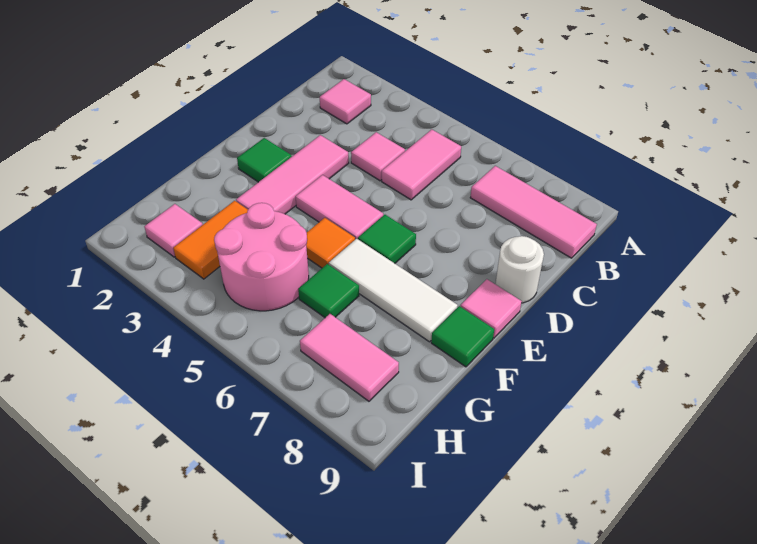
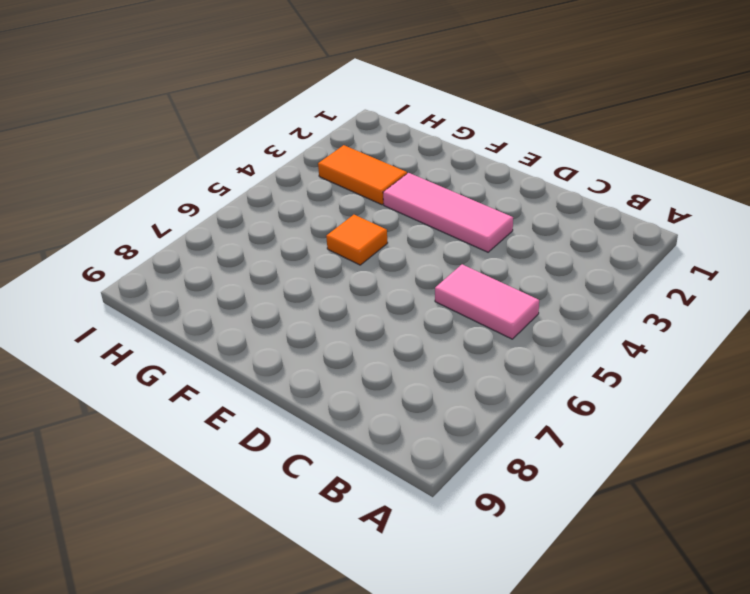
none -> pink tile B2 level 1
none -> pink tile B7:B9 level 1
none -> pink tile C4 level 1

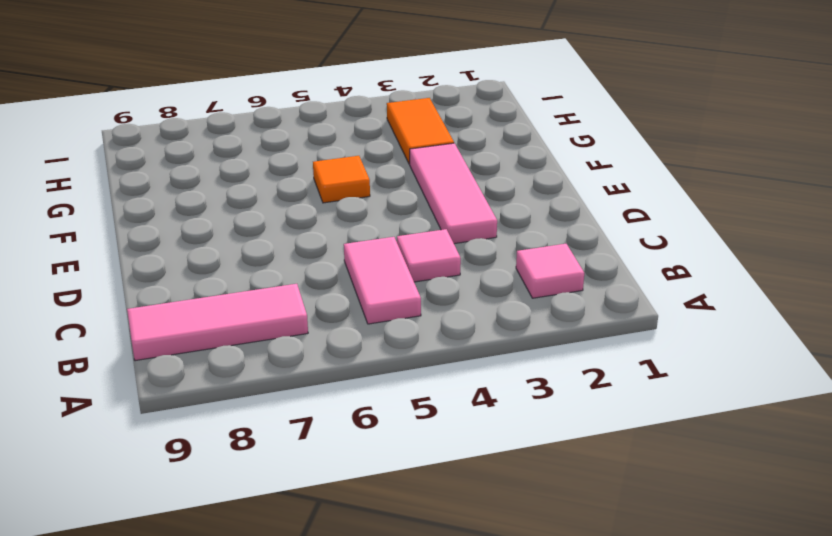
none -> white round brick D9 level 1
none -> green tile E2 level 1
none -> pink tile E4:E5 level 1

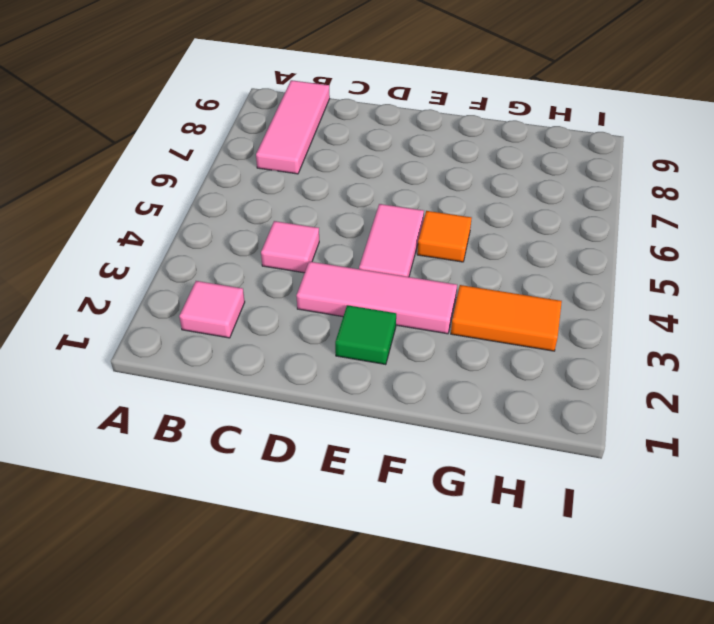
none -> pink tile B5:C5 level 1
none -> white round brick D9 level 1
none -> green tile E6 level 1

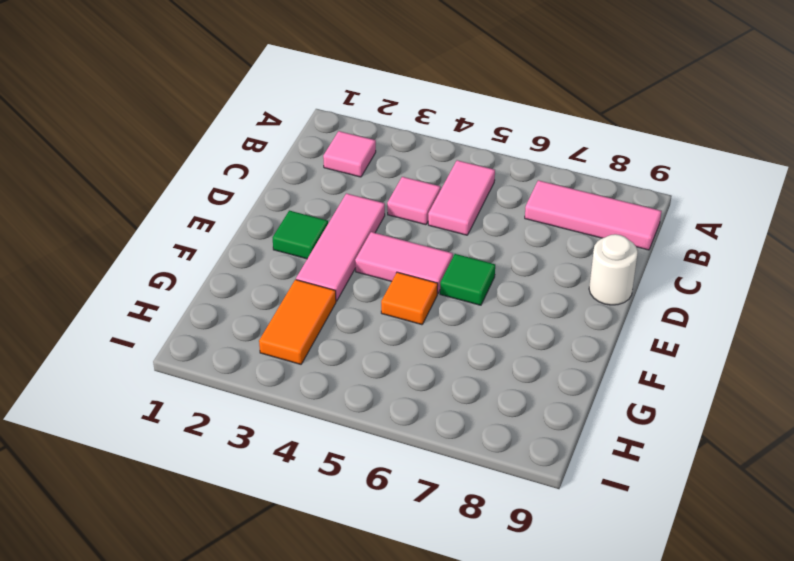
none -> pink tile E9 level 1
none -> white tile F6:F8 level 1
none -> green tile F9 level 1

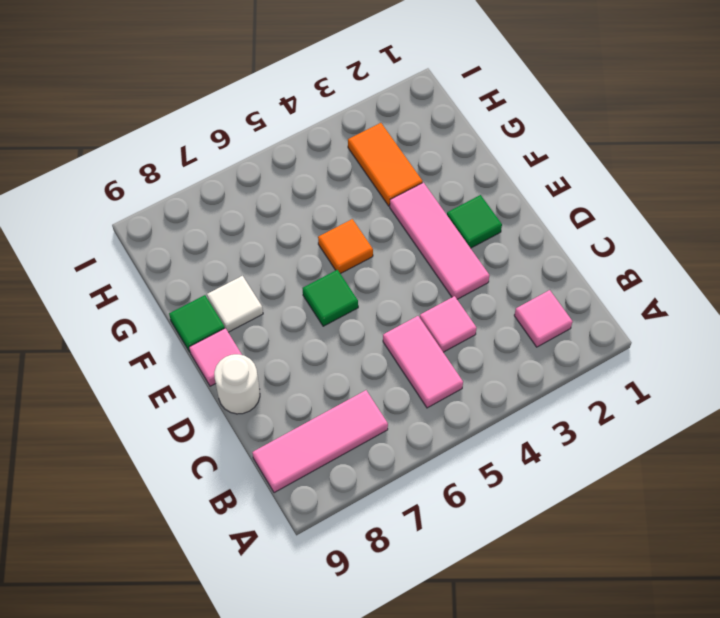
white tile F8 level 1 -> white tile F6:F8 level 1
none -> pink tile E4:E5 level 1
none -> pink round brick G4:H5 level 1
none -> green tile G6 level 1

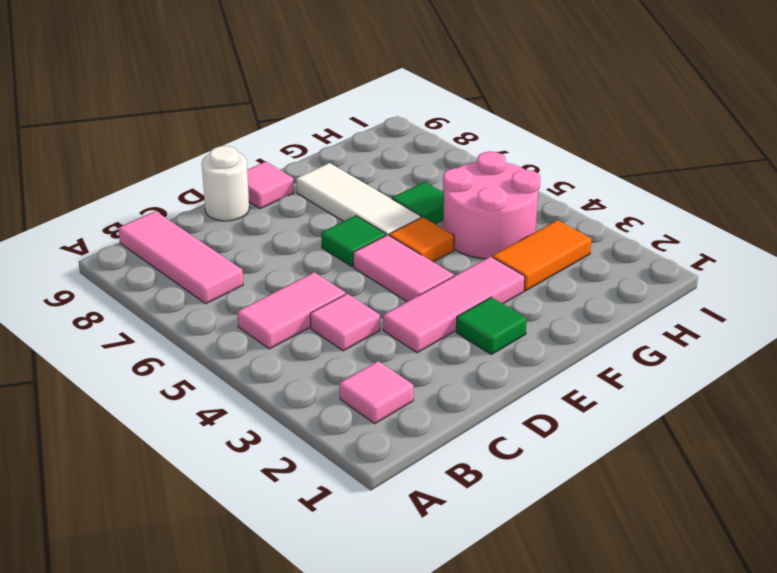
none -> green tile F9 level 1
none -> pink tile H2 level 1
none -> pink tile H7:H8 level 1

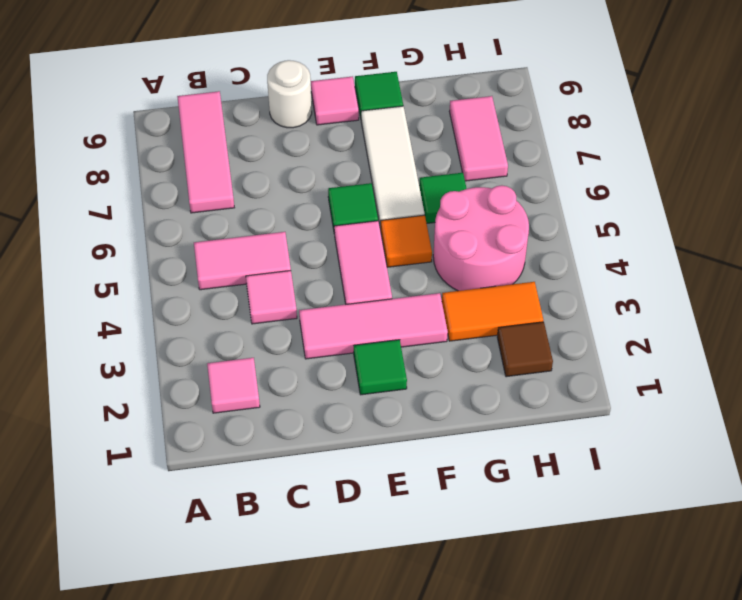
brown tile H2 level 1 -> pink tile H2 level 1

